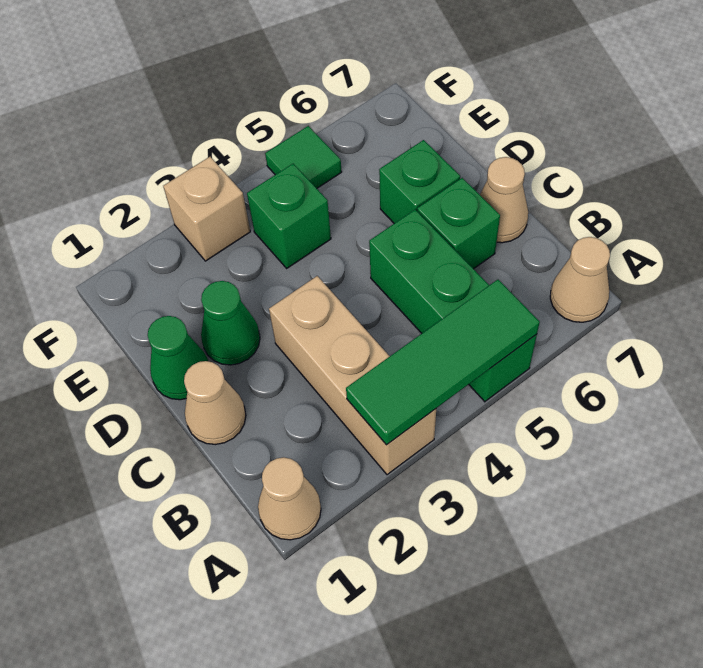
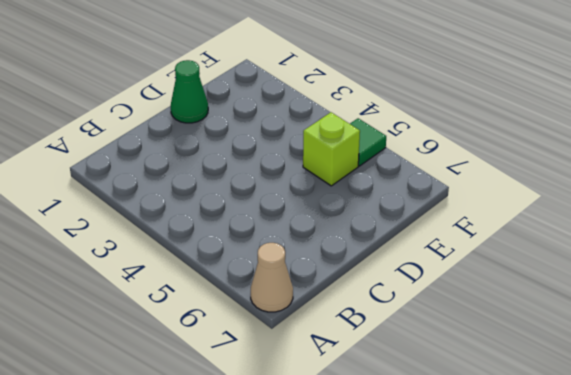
lime brick E5 level 1 -> none
none -> tan cone A1 level 1
none -> tan brick A3:C3 level 1
none -> green brick A5:C5 level 1

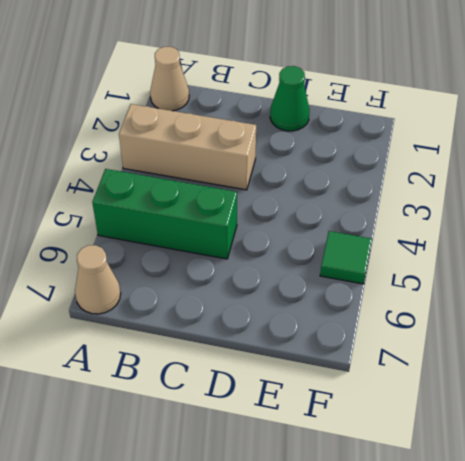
none -> tan cone C1 level 1
none -> green brick C6 level 1
none -> tan cone C7 level 1

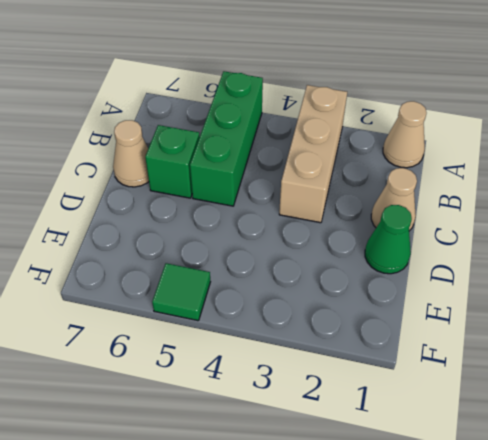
none -> tan cone A7 level 1
none -> green cone D2 level 1
none -> green brick D6 level 1

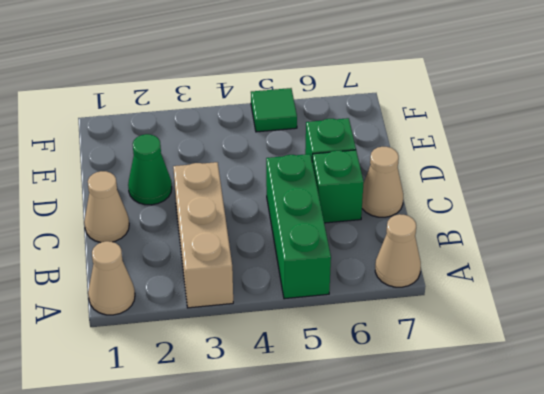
none -> green cone D1 level 1
none -> green brick E4 level 1
none -> tan brick F3 level 1

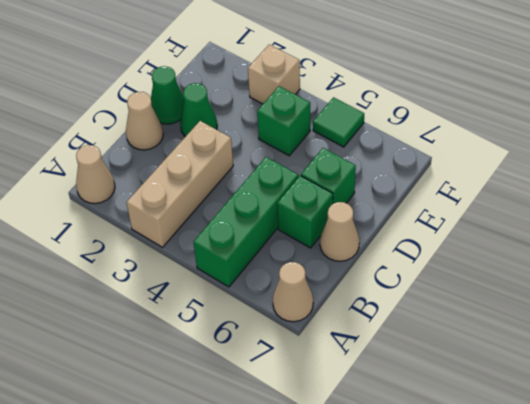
none -> green tile A3:A5 level 2

